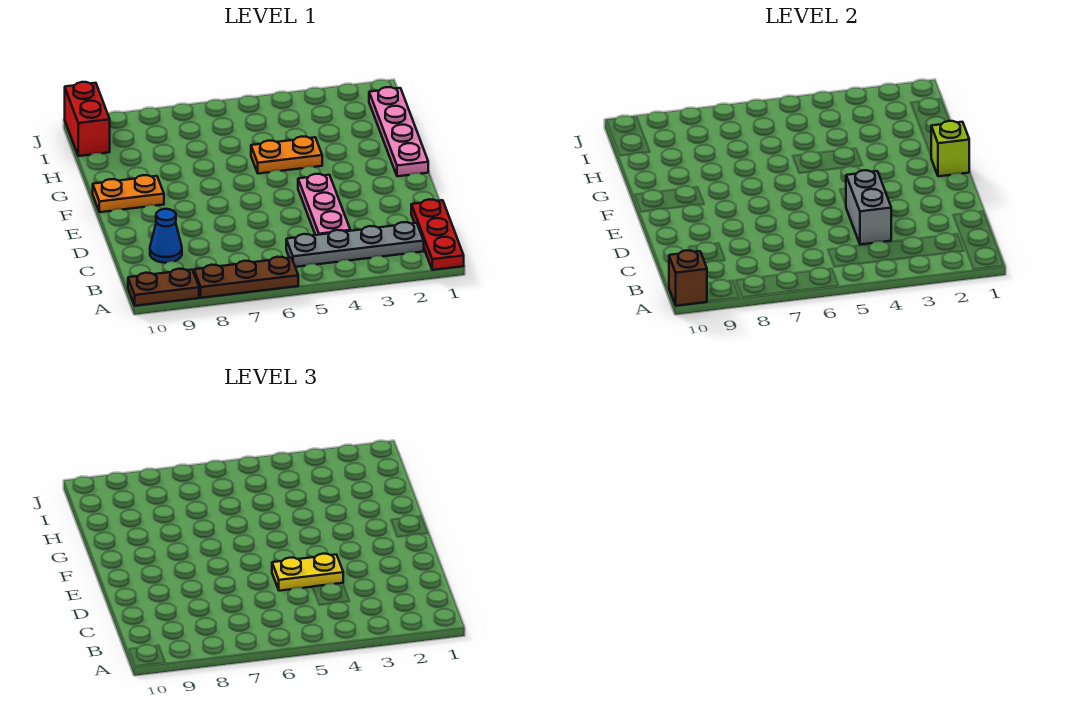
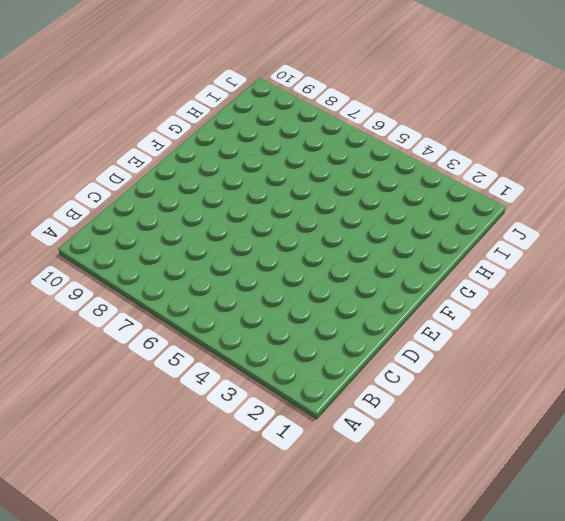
none -> red plate A1:C1 level 1
none -> brown plate A6:A8 level 1
none -> brown plate A9:A10 level 1

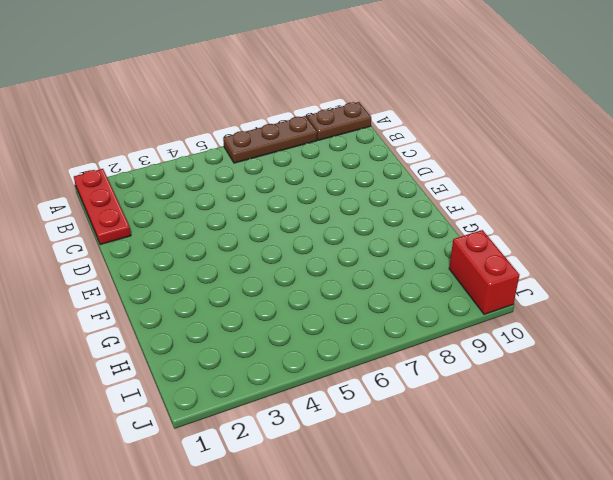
none -> grey plate B2:B5 level 1
none -> pink plate C4:E4 level 1
none -> blue cone C9 level 1

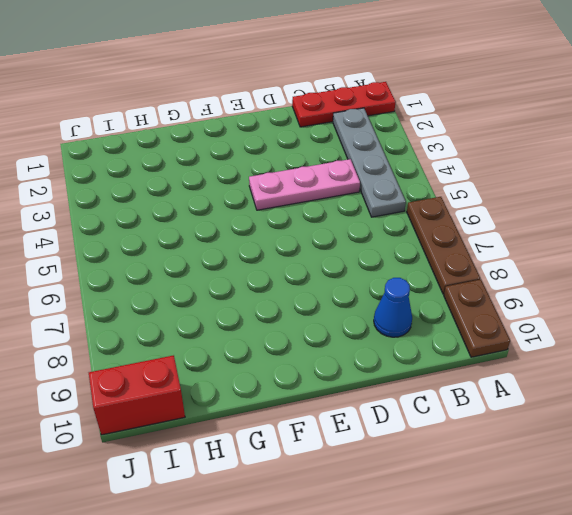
none -> pink plate F1:I1 level 1
none -> orange plate F9:F10 level 1
none -> orange plate G4:G5 level 1

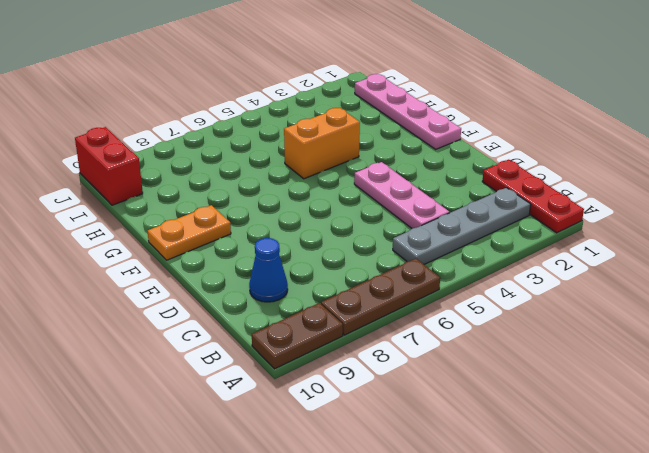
orange brick G4:G5 level 1 -> orange plate G4:G5 level 1
none -> brown brick A10 level 2
none -> grey brick C4:D4 level 2
none -> lime brick F1 level 2

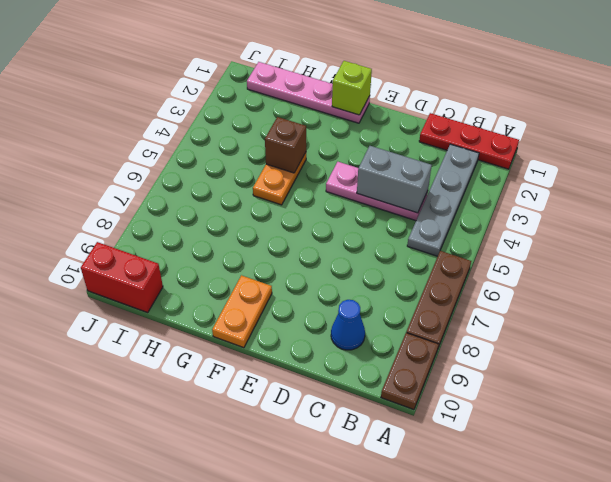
brown brick G4 level 2 -> brown brick A10 level 2
none -> yellow plate D4:D5 level 3

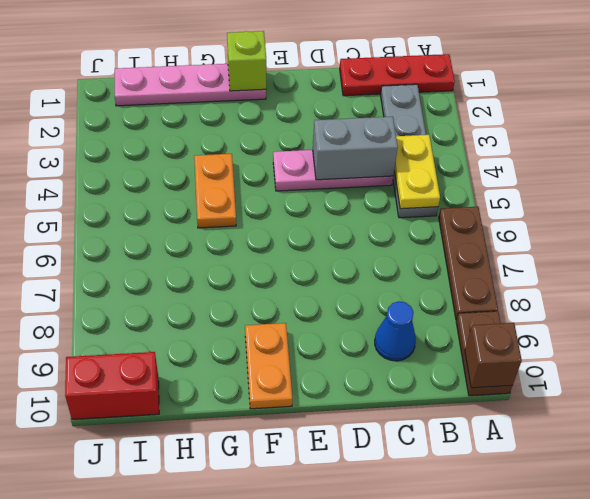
yellow plate B4:B5 level 2 -> yellow plate D4:D5 level 3

